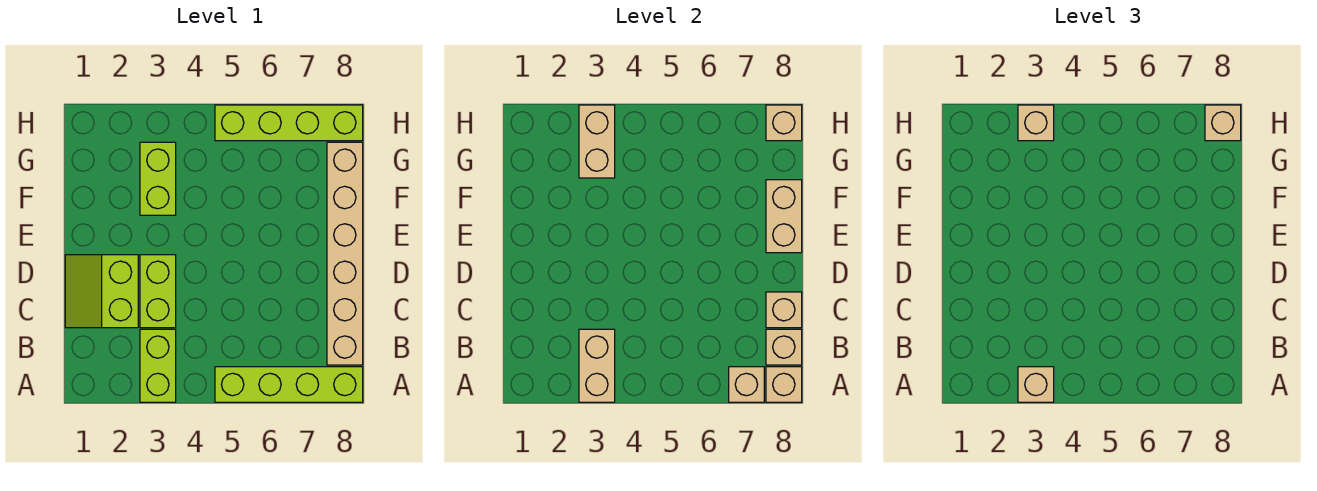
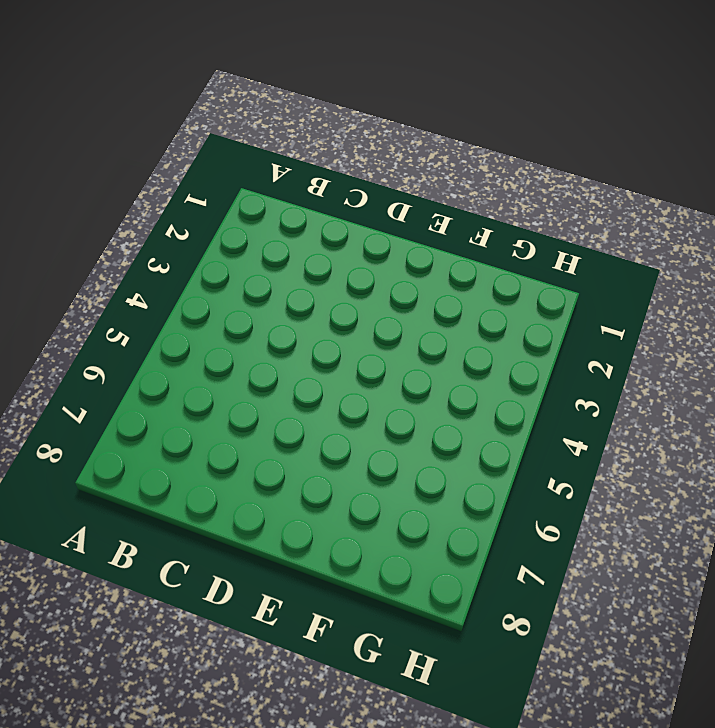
none -> lime brick A3:B3 level 1
none -> lime brick A5:A8 level 1
none -> tan brick B8:G8 level 1

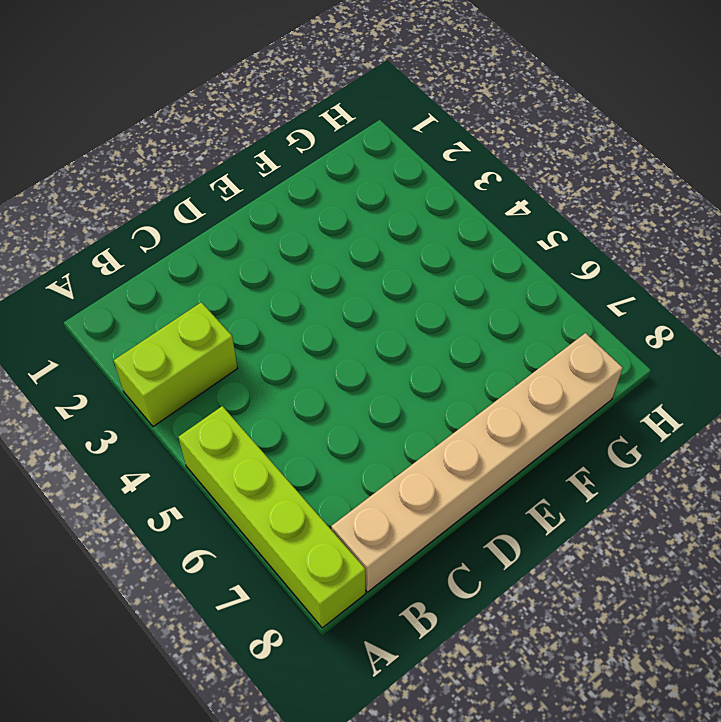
none -> lime slope C1:D2 level 1 top 2
none -> lime brick C3:D3 level 1
none -> lime brick F3:G3 level 1

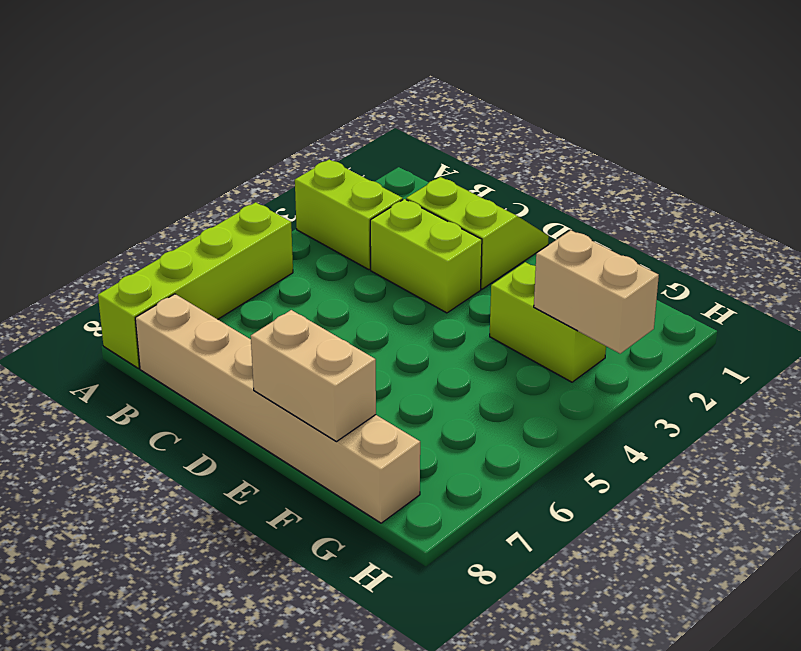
none -> lime brick H5:H8 level 1
none -> tan brick A3:B3 level 2
none -> tan brick A7 level 2

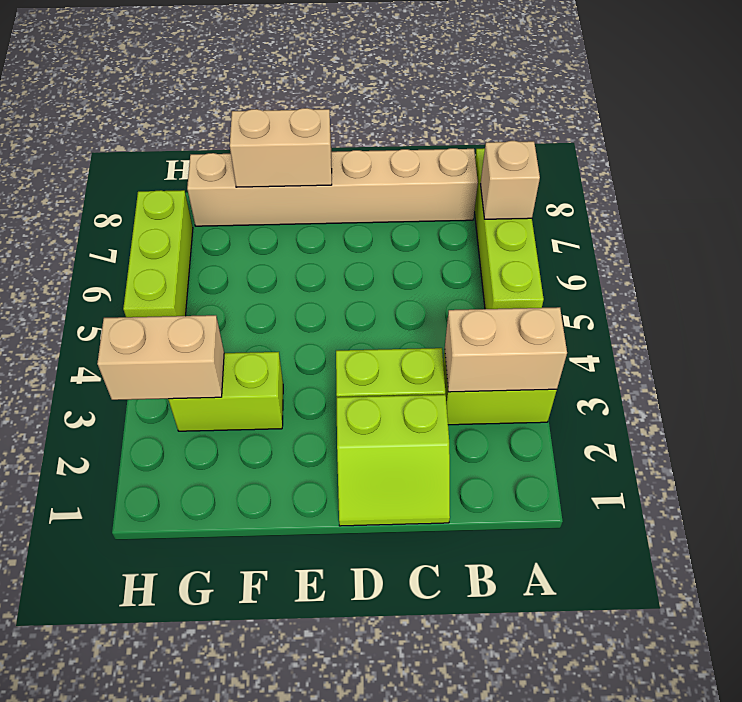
lime brick H5:H7 level 1 -> lime brick H5:H8 level 1
none -> tan brick A8 level 2
none -> tan brick B8 level 2
none -> tan brick C8 level 2

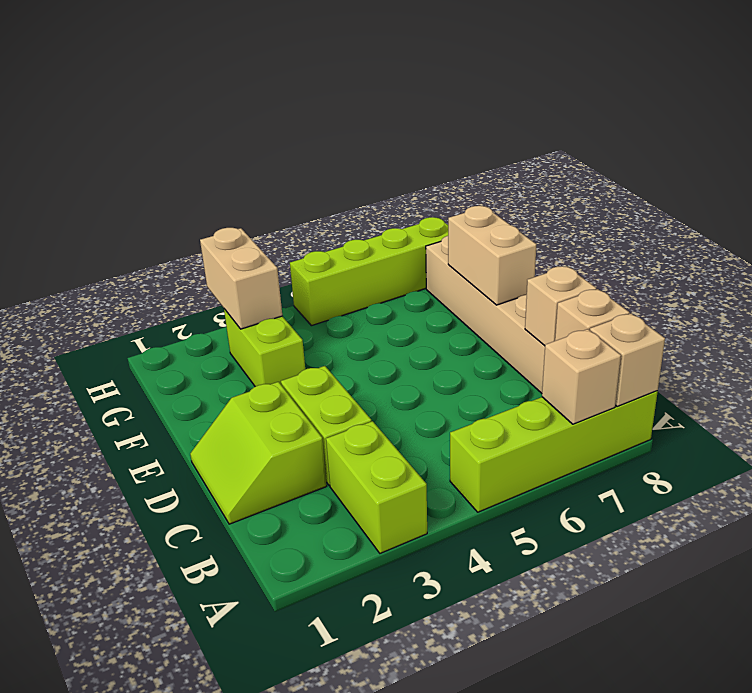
none -> tan brick A3:B3 level 2
none -> tan brick H8 level 2
none -> tan brick A3 level 3

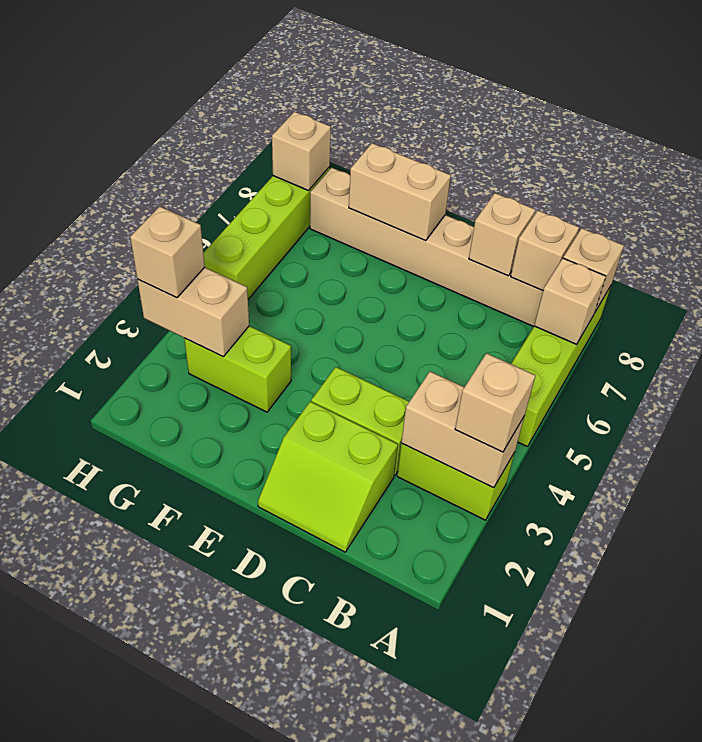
none -> tan brick H8 level 3

